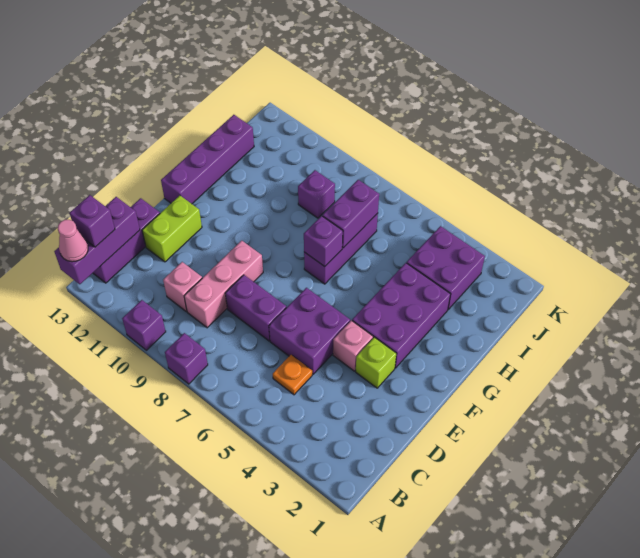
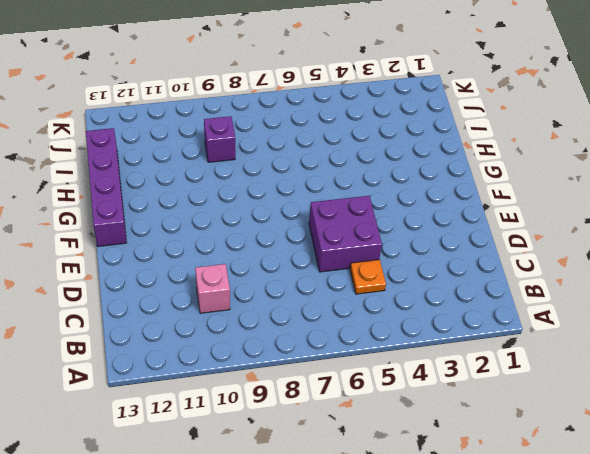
none -> purple brick A8 level 1
none -> purple brick A10 level 1
none -> purple brick B13:D13 level 1

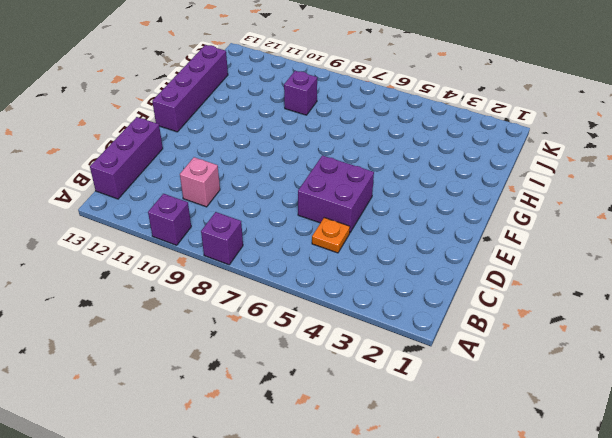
none -> pink brick C9:E9 level 1
none -> purple brick D7:D8 level 1
none -> lime brick D12:E12 level 1

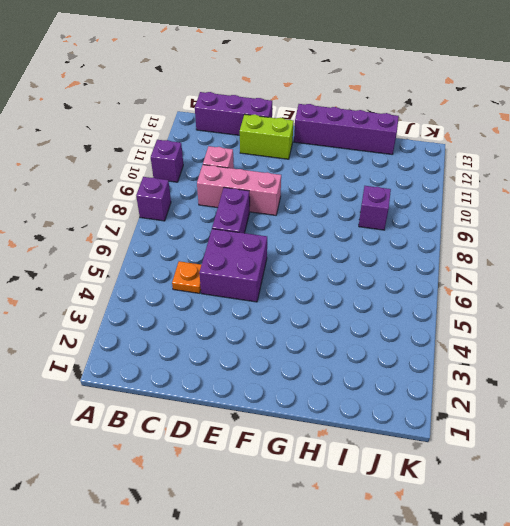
none -> lime brick E3 level 1
none -> pink brick E4 level 1
none -> purple brick F3:H4 level 1

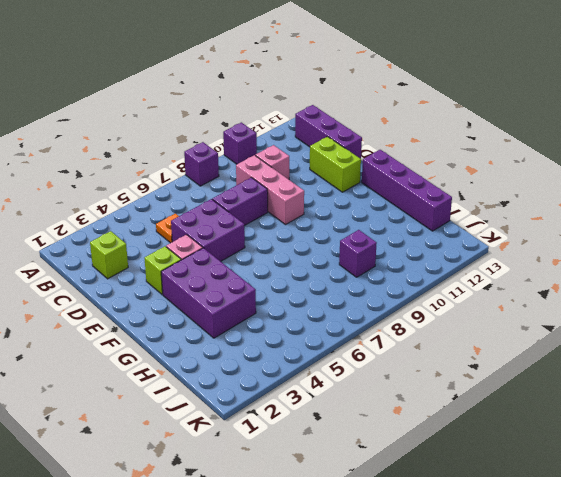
lime brick C2 level 1 -> none
none -> purple brick G7:I7 level 1
none -> purple brick I3:J4 level 1
none -> purple brick A13:C13 level 2

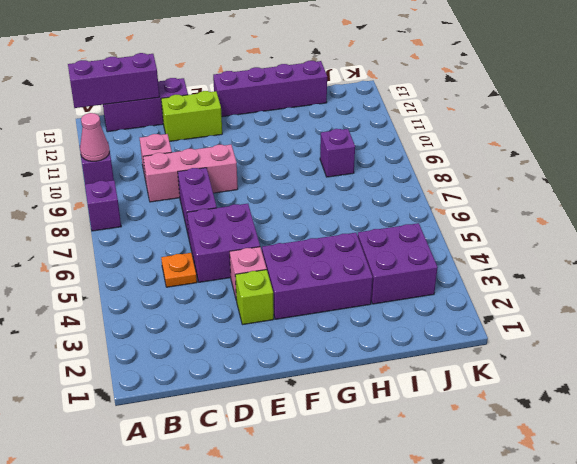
pink cone A10 level 2 -> pink cone A13 level 3
none -> purple brick G7:I7 level 1
none -> purple brick G7 level 2
none -> purple brick H7:I7 level 2

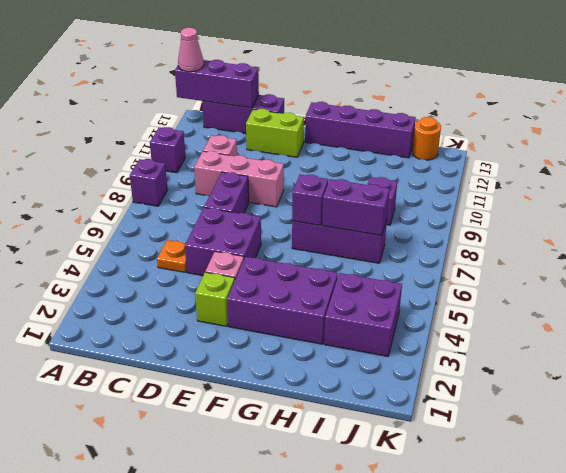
orange round brick J13 level 1 -> none
none -> purple brick B13 level 3

